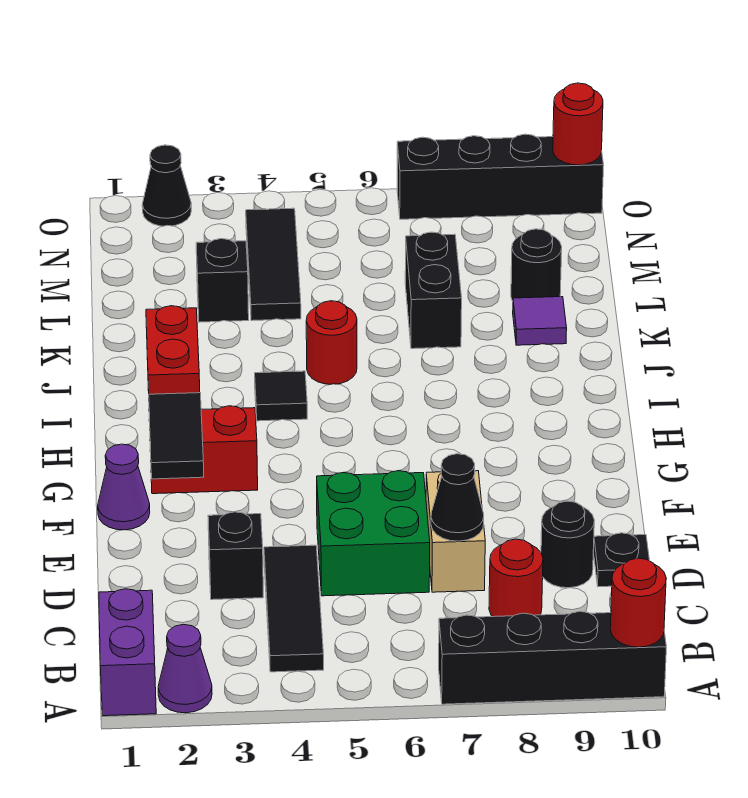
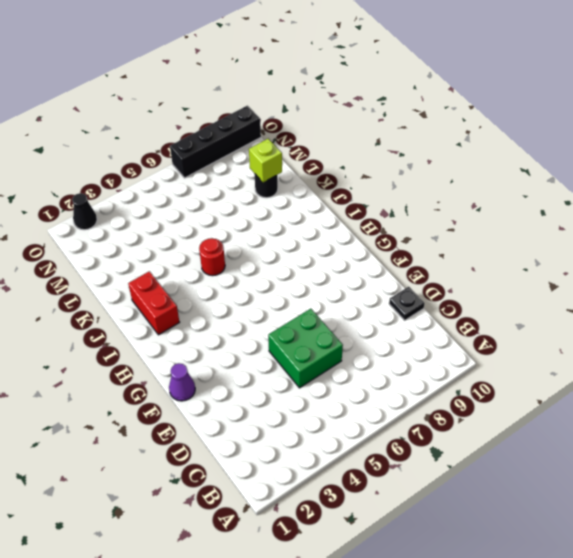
lime brick L9 level 2 -> none
none -> purple brick A1:B1 level 1
none -> purple cone A2 level 1
none -> black brick A7:A10 level 1

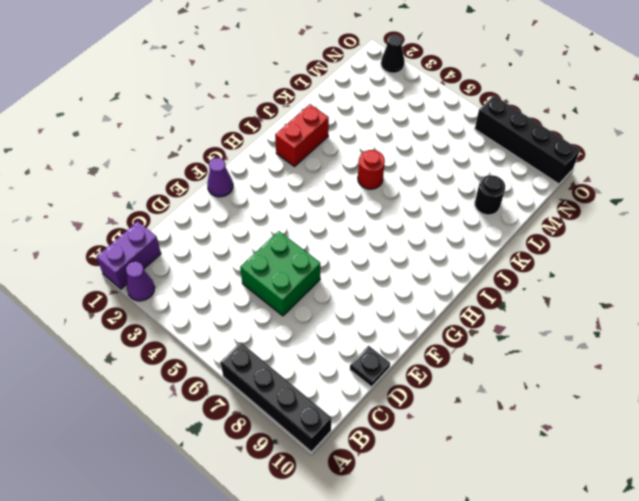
none -> black tile B4:D4 level 1
none -> red round brick C8 level 1
none -> black brick D3 level 1

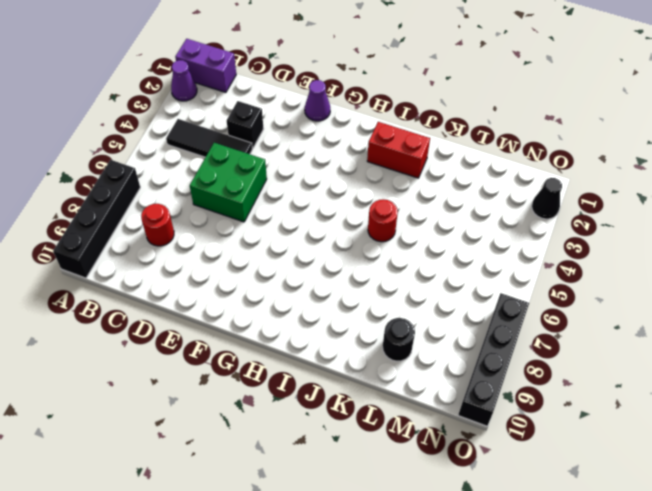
none -> tan brick D7:E7 level 1
none -> black round brick D9 level 1
none -> black plate D10 level 1

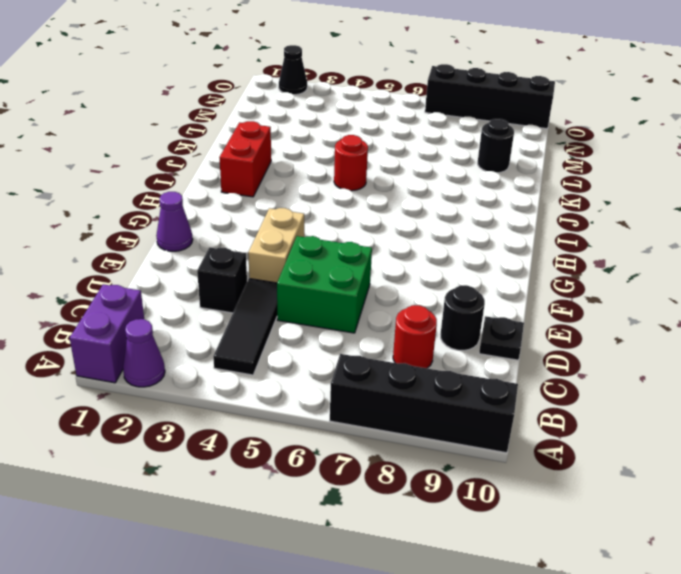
tan brick E4:F4 level 1 -> tan brick D7:E7 level 1
none -> red brick G2:G3 level 1
none -> black tile I4 level 1
none -> black brick K7:L7 level 1

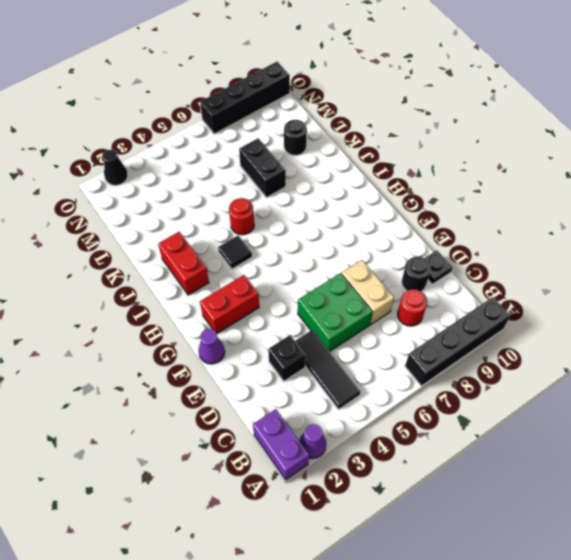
none -> purple tile K9 level 1
none -> black brick L3 level 1
none -> black tile L4:N4 level 1

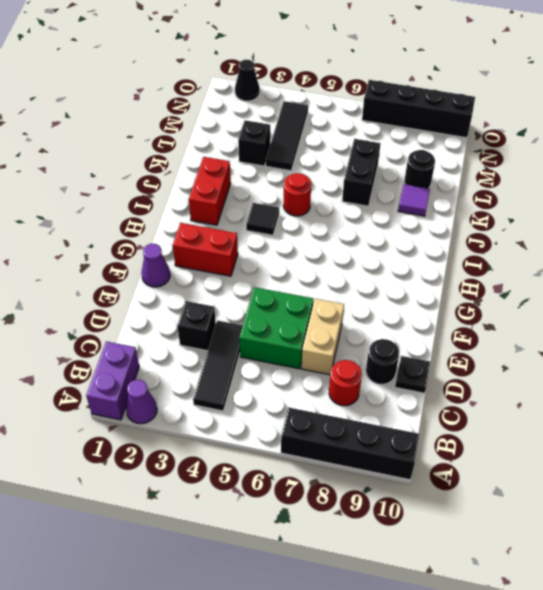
none -> red round brick A10 level 2
none -> black cone D7 level 2
none -> black tile F2:G2 level 2

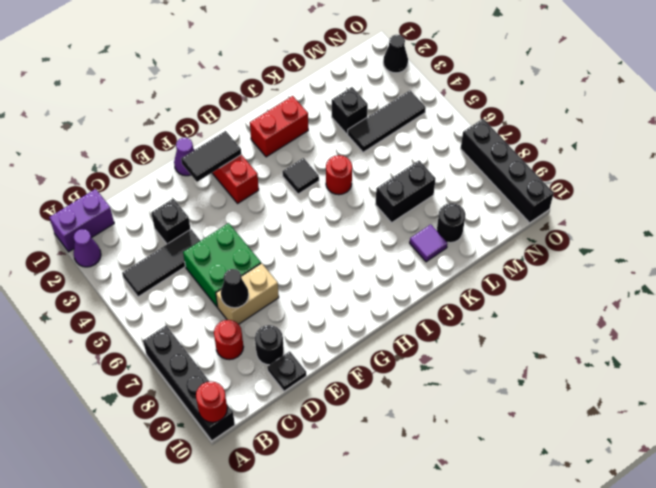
none -> red round brick O10 level 2

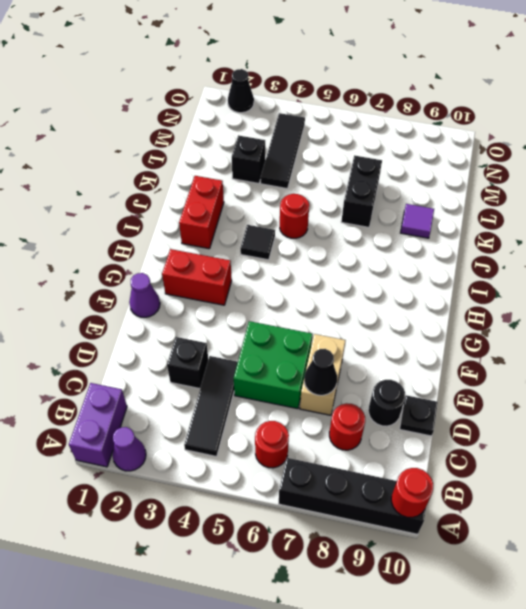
red round brick B6 level 1 -> red round brick O10 level 2
none -> black round brick L9 level 1
none -> black brick O7:O10 level 1
none -> black tile F2:G2 level 2

